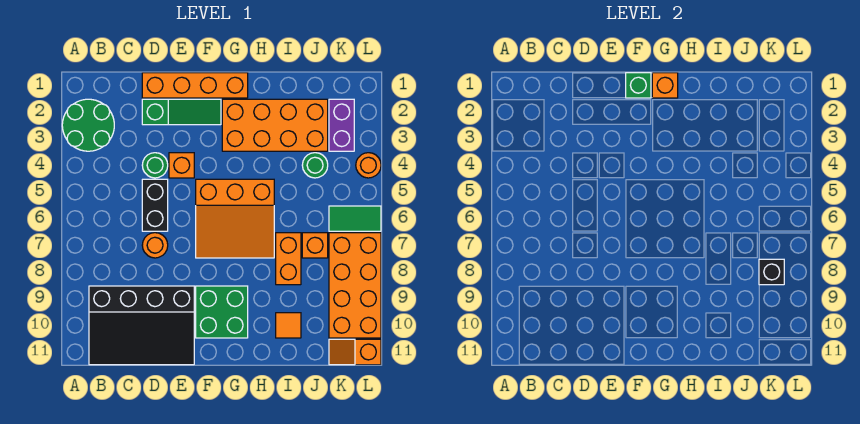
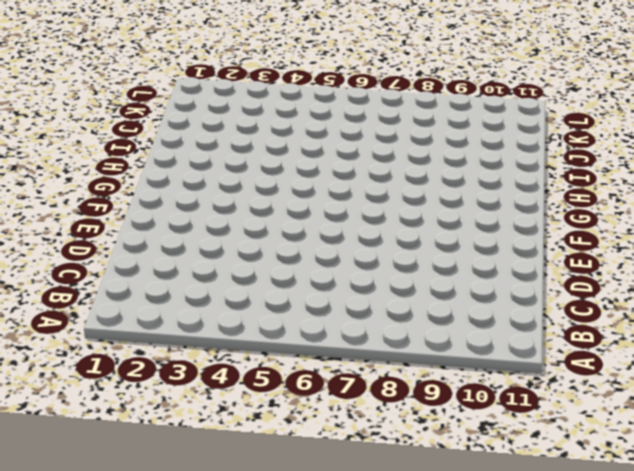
none -> green round brick A2:B3 level 1
none -> black slope B9:E11 level 1 top 9
none -> orange brick D1:G1 level 1

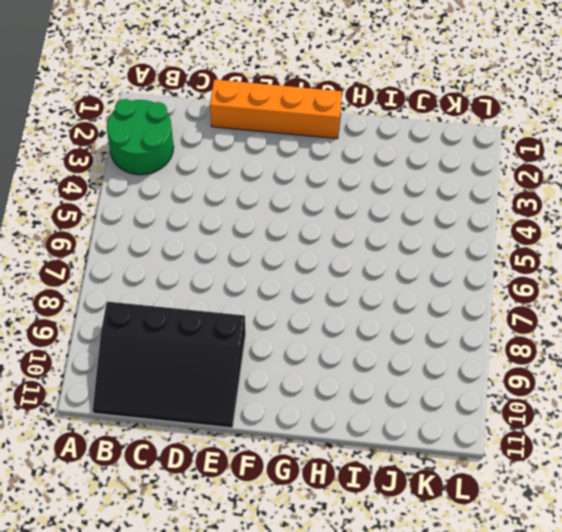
none -> green slope D2:F2 level 1 top D
none -> green round brick D4 level 1
none -> black brick D5:D6 level 1

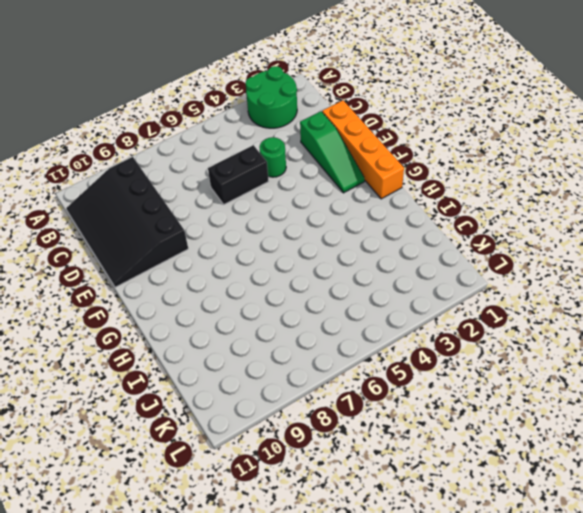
none -> orange round brick D7 level 1
none -> orange brick E4 level 1
none -> orange slope F5:H7 level 1 top 5

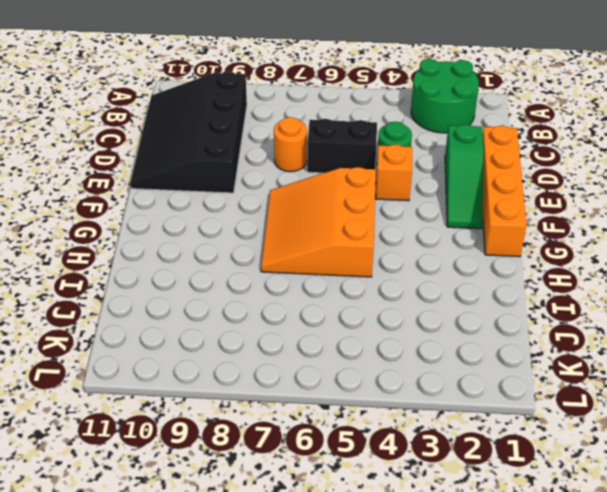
none -> green brick F9:G10 level 1
none -> orange brick G2:J3 level 1
none -> orange brick I7:I8 level 1

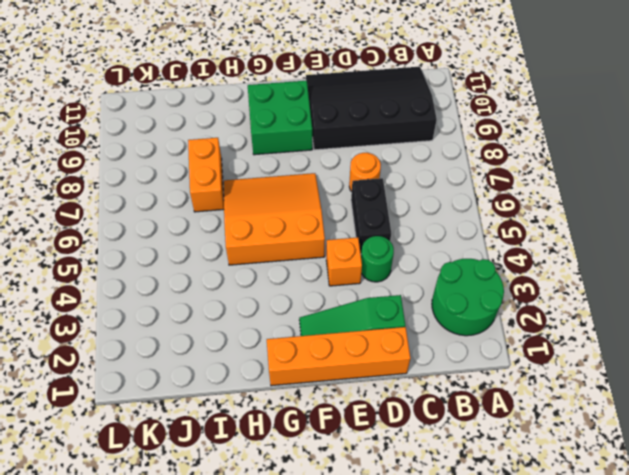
none -> orange brick G2:J3 level 1
none -> orange tile I10 level 1
none -> green round brick J4 level 1

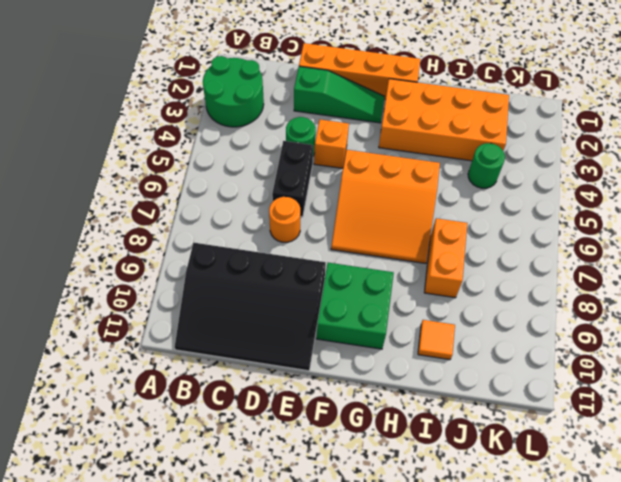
none -> orange brick J7 level 1
none -> purple brick K2:K3 level 1
none -> green tile K6:L6 level 1

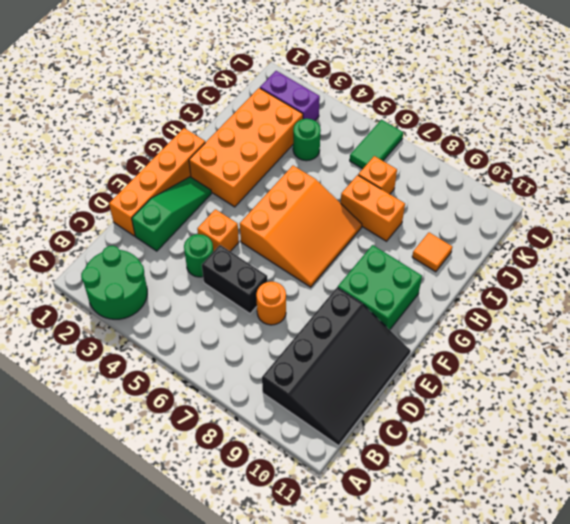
none -> orange brick K7:L10 level 1
none -> orange slope K11:L11 level 1 top L
none -> orange round brick L4 level 1

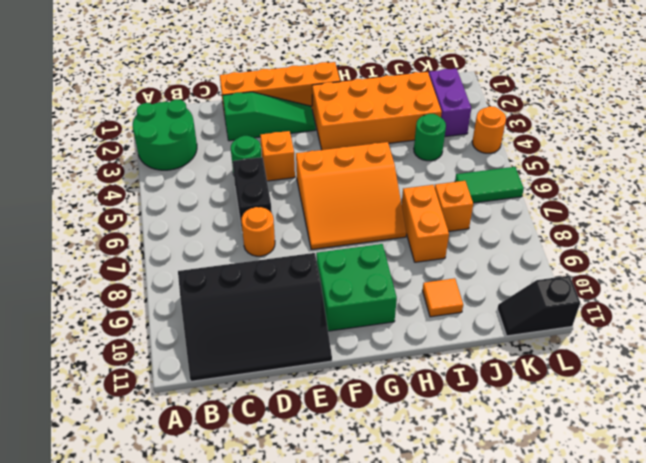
black slope K11:L11 level 1 top L -> orange slope K11:L11 level 1 top L
none -> orange brick K7:L10 level 1
none -> green brick F1 level 2
none -> orange brick G1 level 2

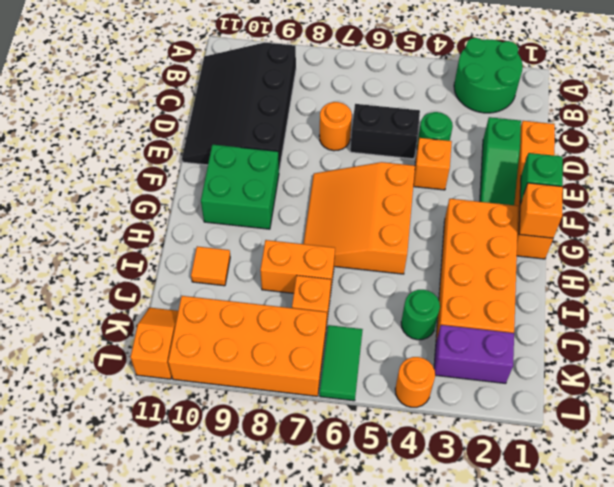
none -> black brick K8 level 2

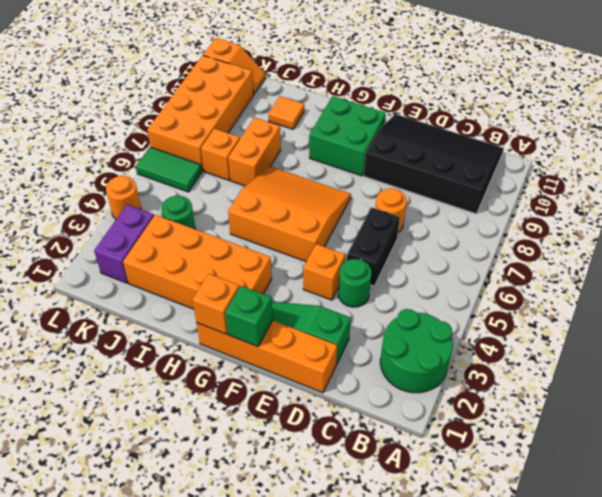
none -> black brick K8 level 2

